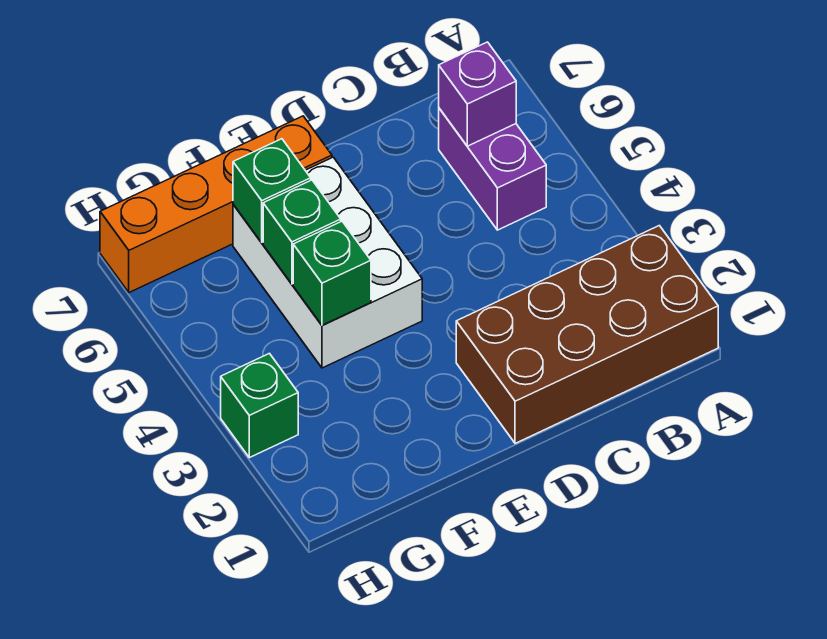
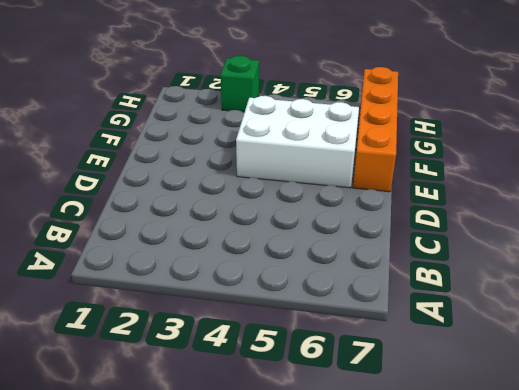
none -> brown brick A1:D2 level 1
none -> purple brick B5:B6 level 1

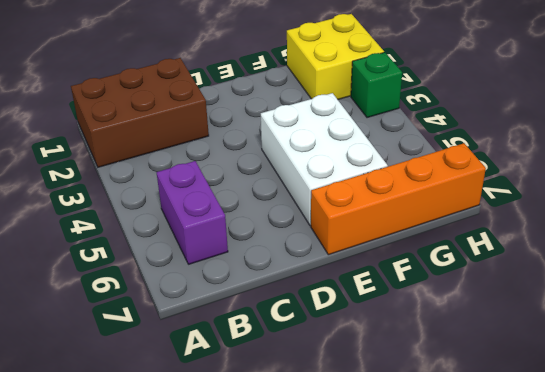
brown brick A1:C2 level 1 -> brown brick A1:D2 level 1
yellow brick G1:H2 level 1 -> none
none -> purple brick B6 level 2
none -> green brick F4 level 2

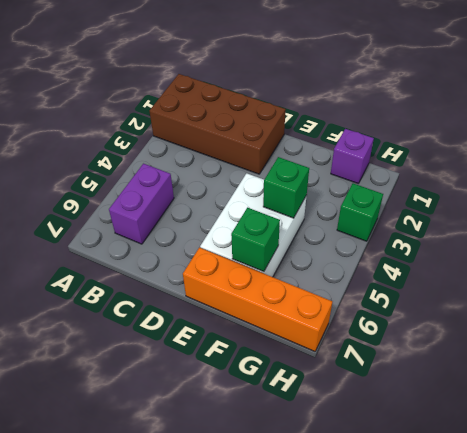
purple brick G1 level 1 -> purple brick B6 level 2
none -> green brick F5 level 2

